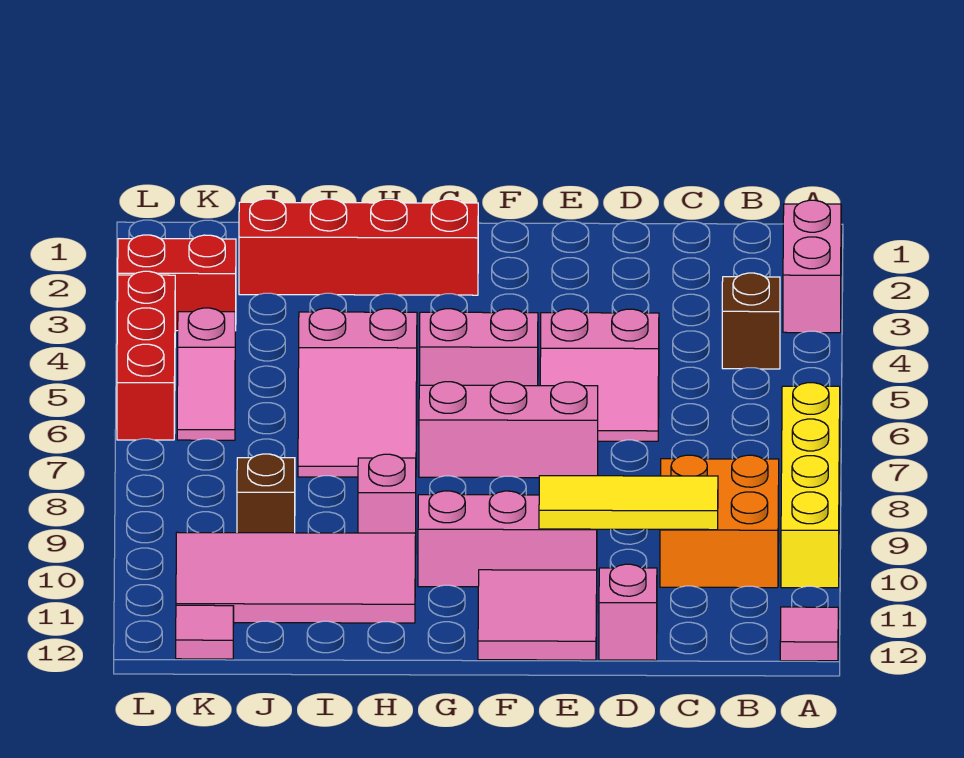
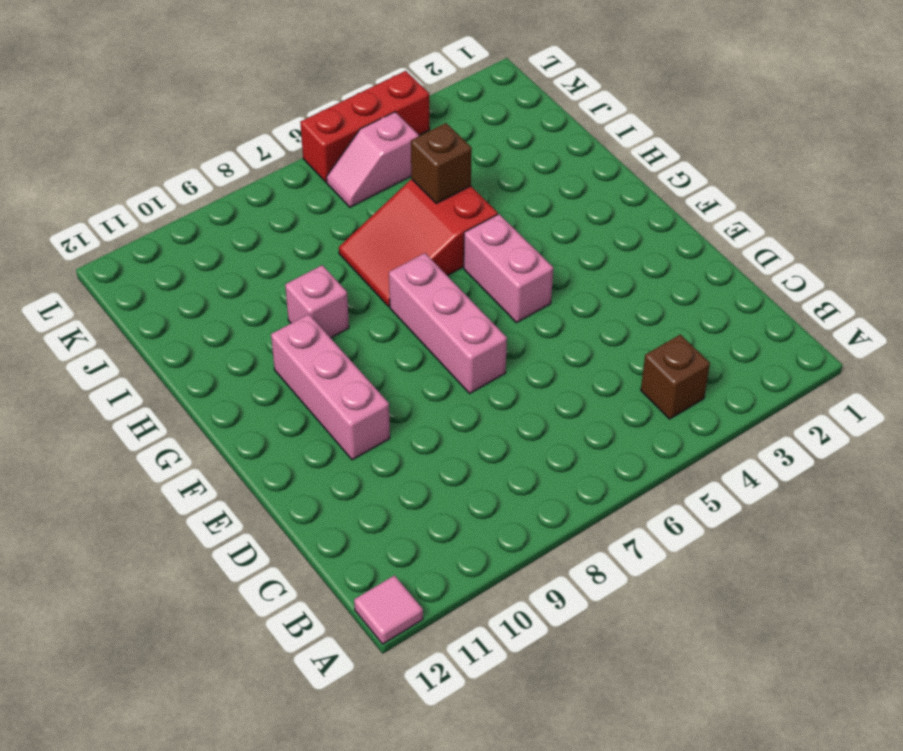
red slope H5:I7 level 1 top 5 -> pink slope H5:I7 level 1 top 5
brown brick I5 level 2 -> brown brick J9 level 1
none -> pink brick A2:A3 level 1
none -> yellow brick A7:A10 level 1
none -> orange brick B9:C10 level 1

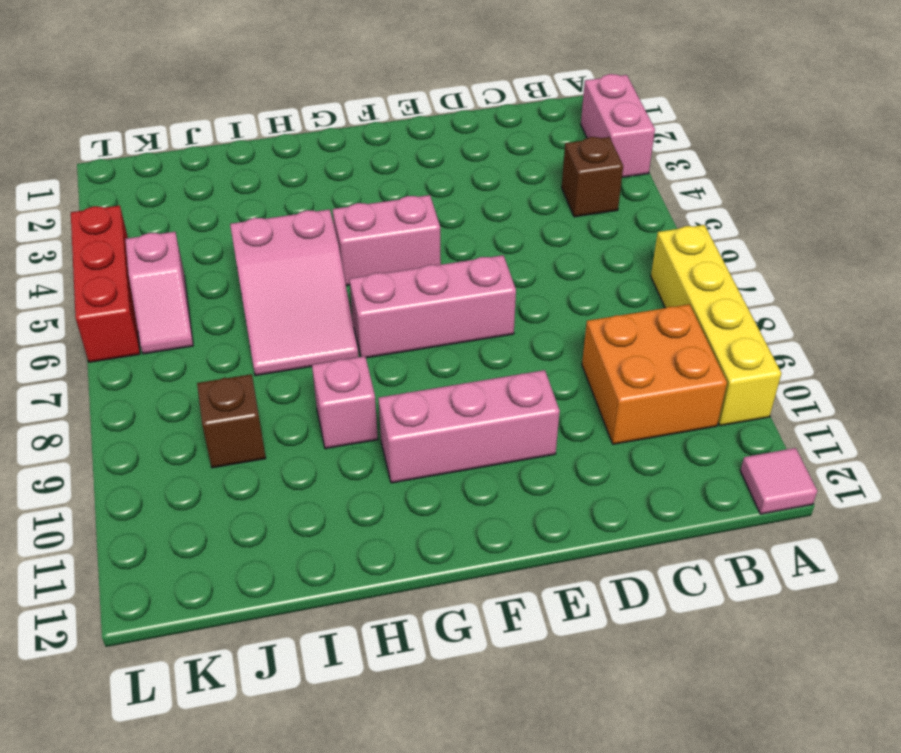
none -> pink slope D5:E6 level 1 top 5
none -> pink brick D12 level 1
none -> pink tile E11:F12 level 1

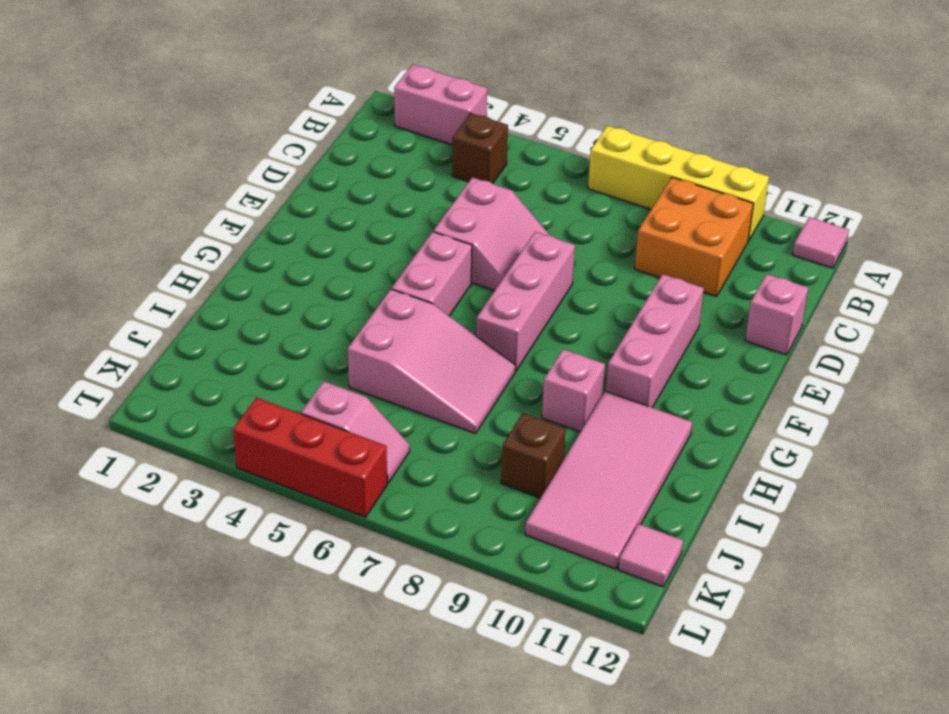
none -> pink tile E11:F12 level 1
none -> red brick G2:J2 level 1
none -> red brick K3:L3 level 1

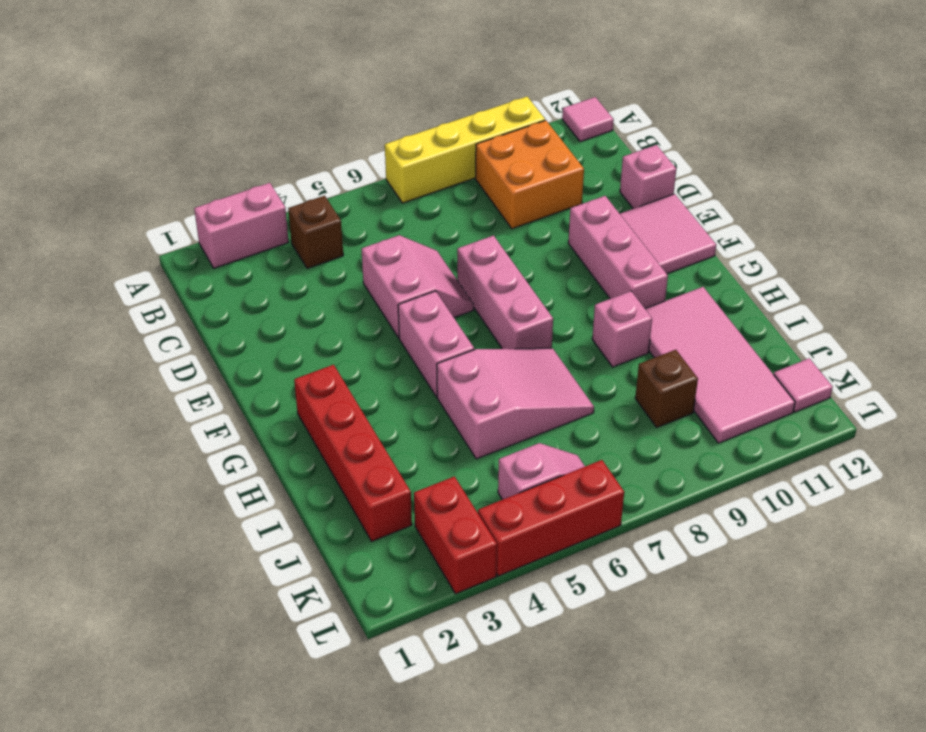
none -> yellow tile C10:E10 level 2

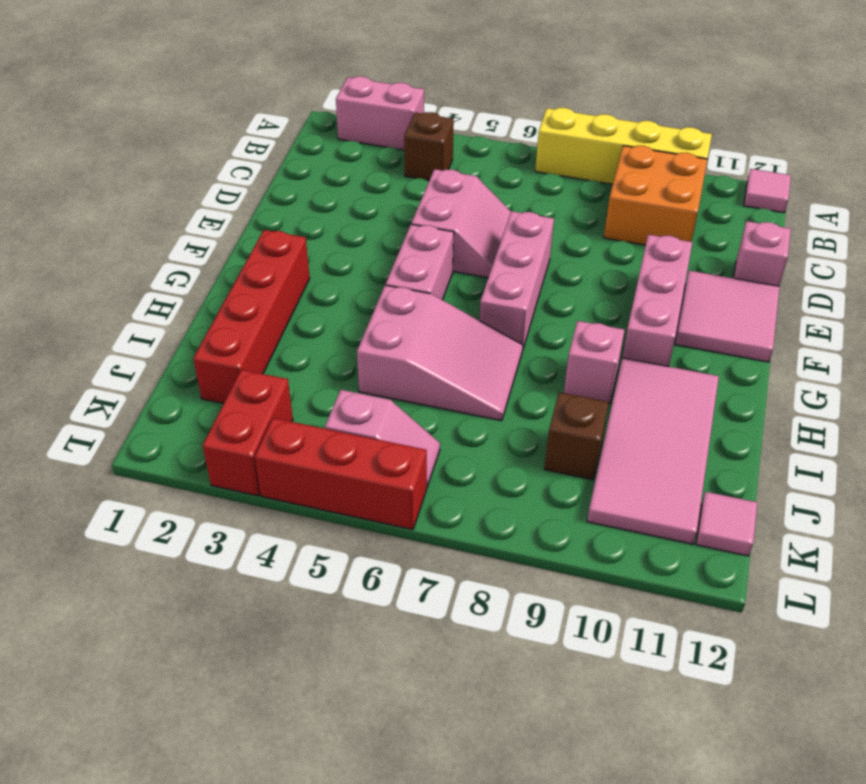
none -> yellow tile C10:E10 level 2

